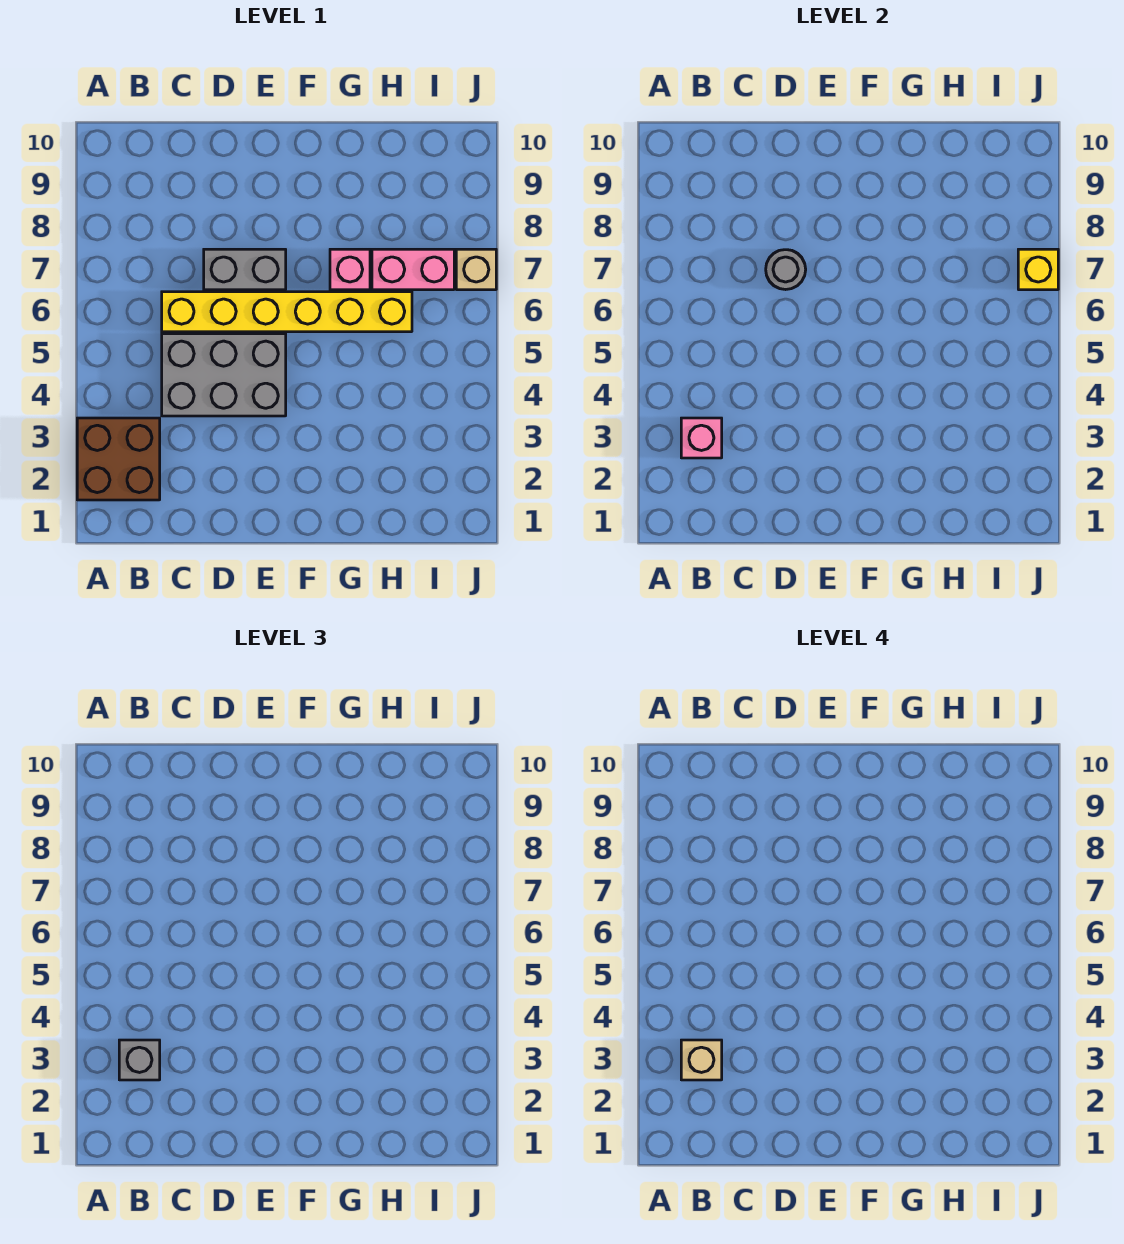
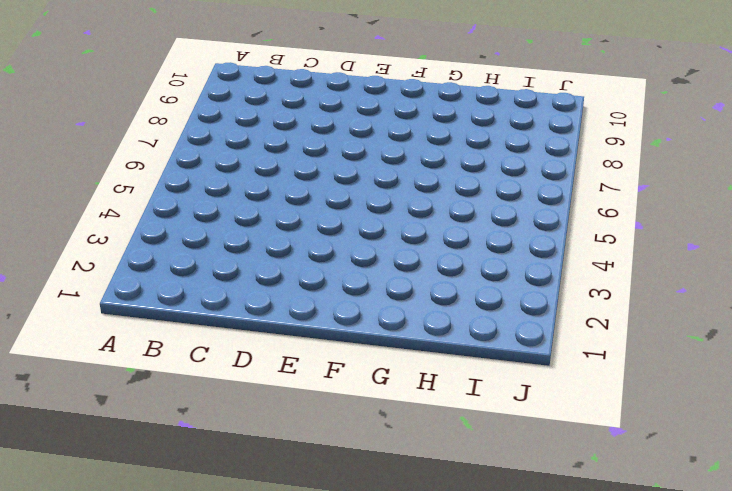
none -> brown brick A2:B3 level 1
none -> grey brick C4:E5 level 1
none -> yellow brick C6:H6 level 1

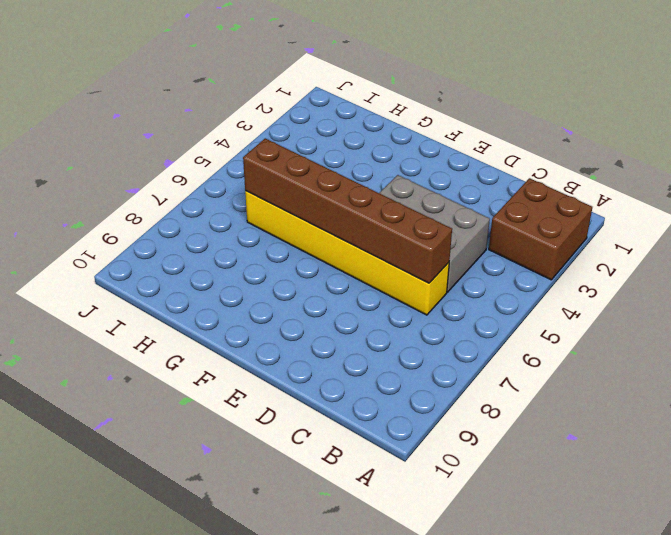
brown brick C6:H6 level 2 -> none
none -> grey brick D7:E7 level 1
none -> pink brick G7 level 1
none -> pink brick H7:I7 level 1

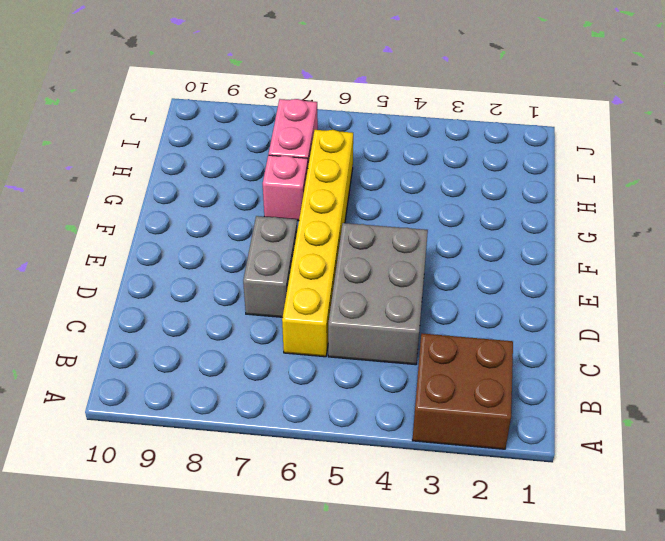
none -> tan brick J7 level 1
none -> pink brick B3 level 2
none -> grey round brick D7 level 2

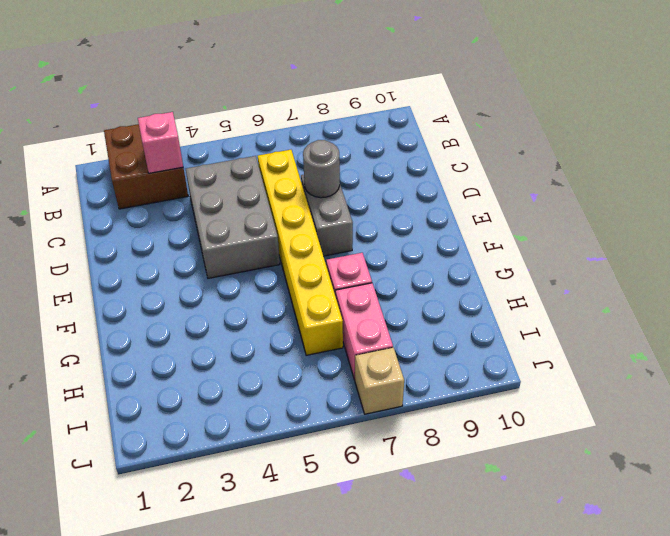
none -> yellow brick J7 level 2
none -> grey brick B3 level 3
none -> tan brick B3 level 4

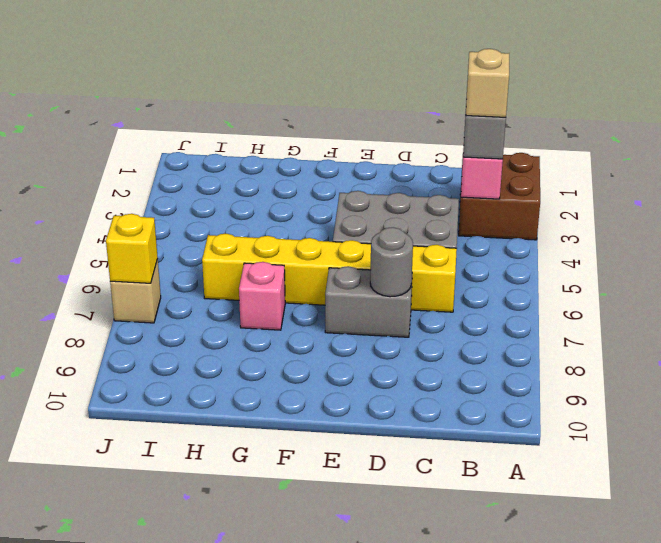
none -> pink brick H7:I7 level 1

